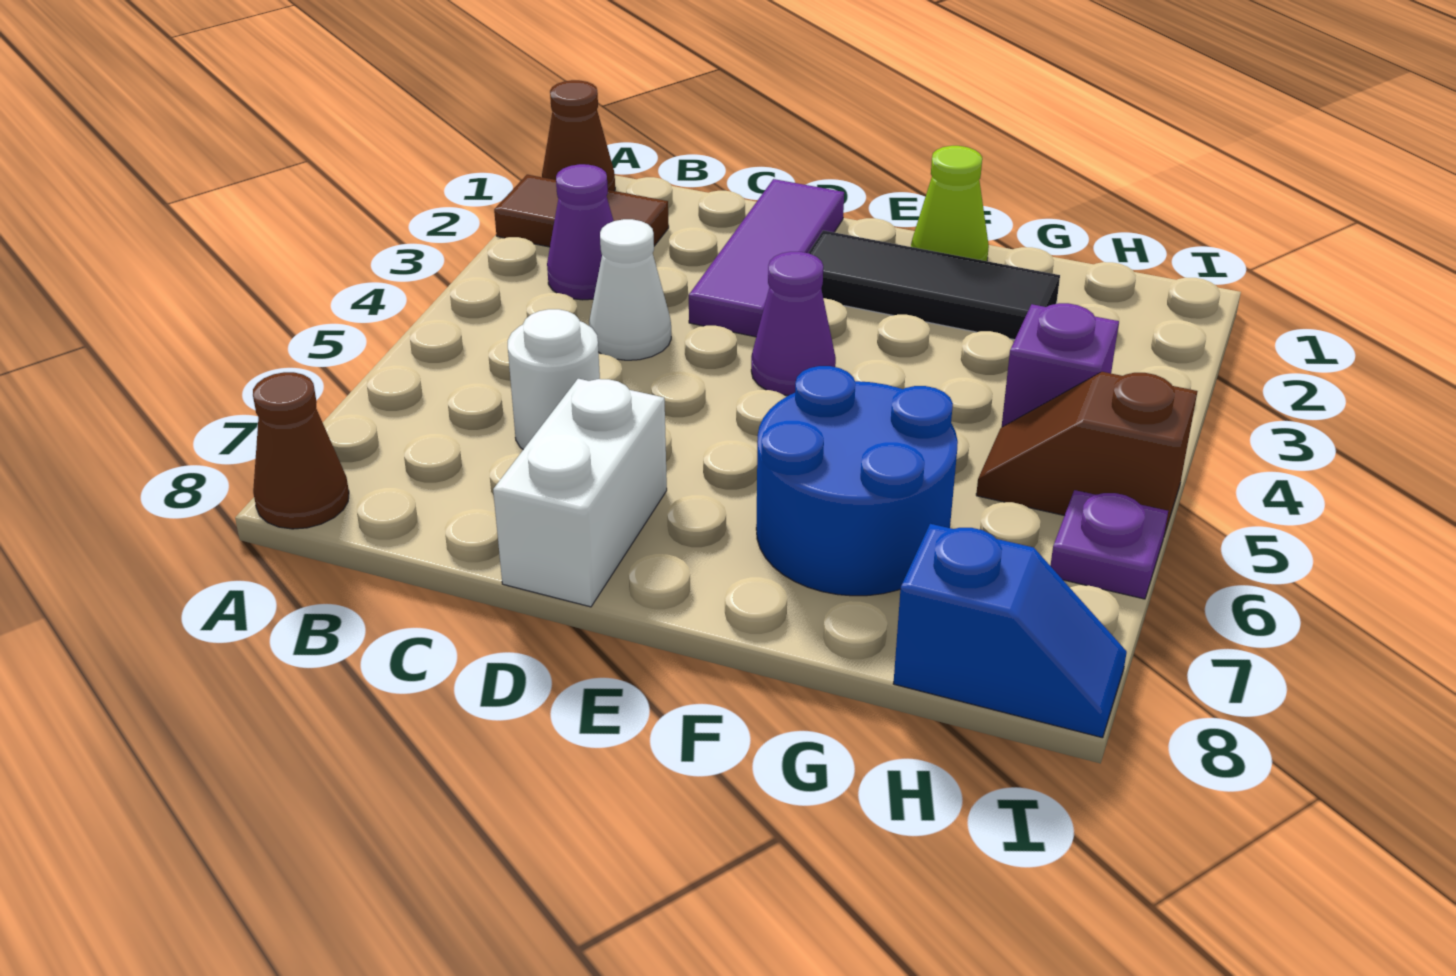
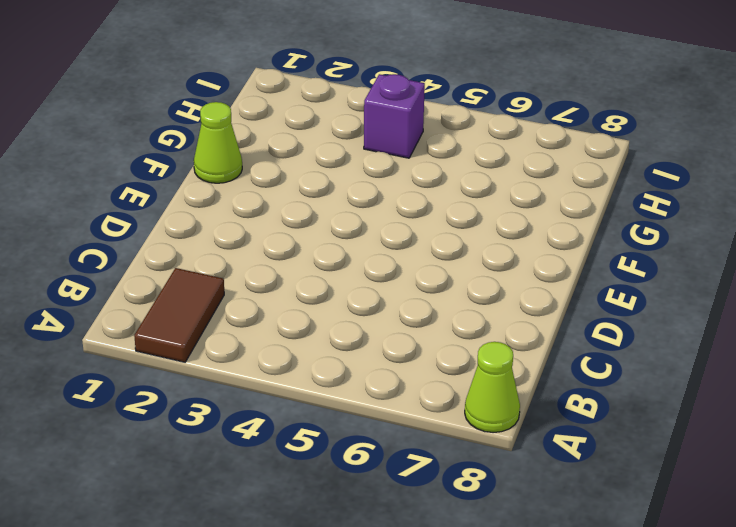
lime cone A8 level 1 -> brown cone A8 level 1
none -> brown cone A1 level 1
none -> purple cone B3 level 1
none -> white cone C4 level 1

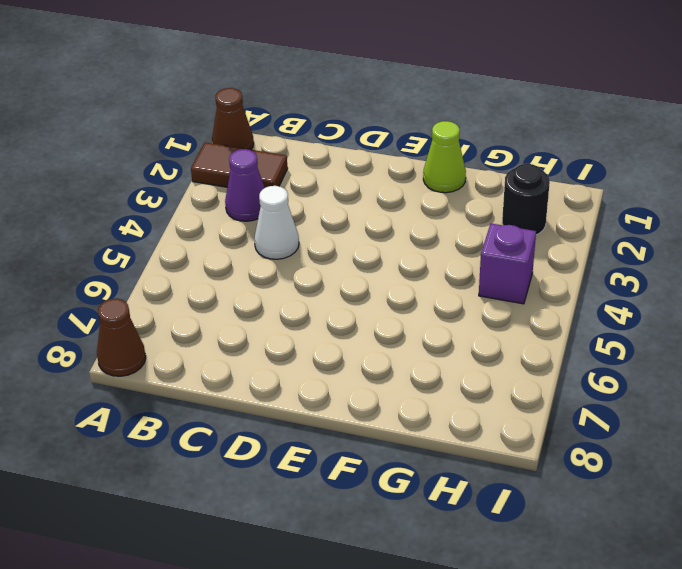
black round brick H2 level 1 -> none
none -> white round brick C6 level 1
none -> purple tile D1:D3 level 1
none -> white brick D7:D8 level 1

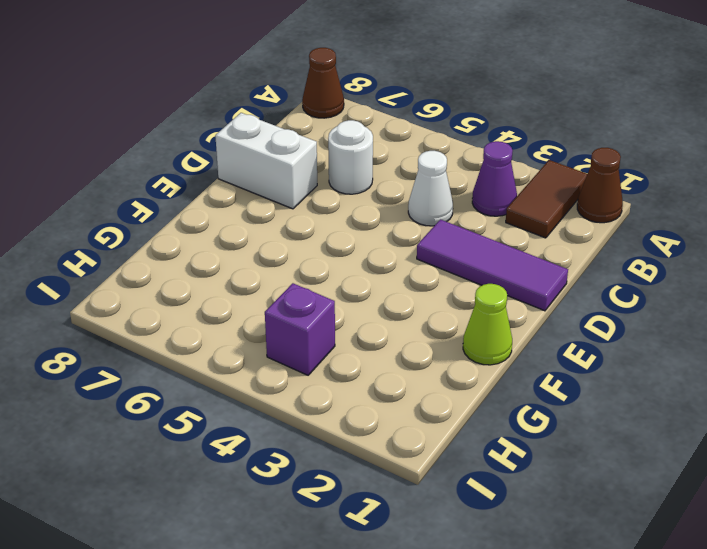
none -> black tile E2:G2 level 1
none -> purple cone E4 level 1
none -> blue round brick F6:G7 level 1

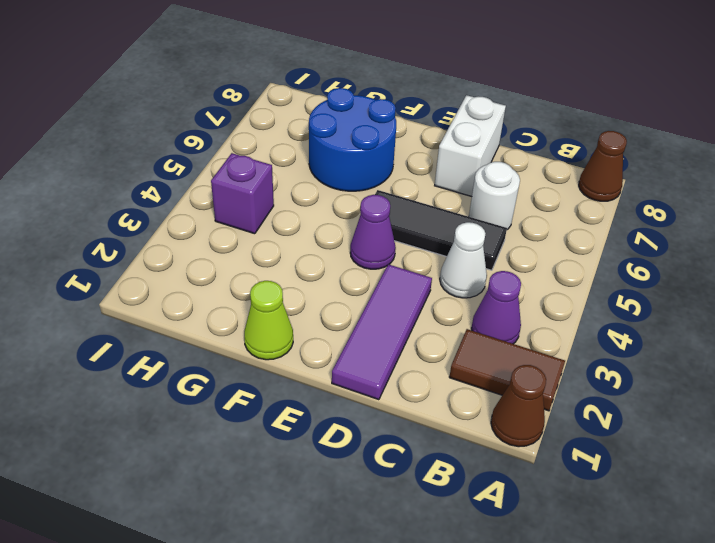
black tile C5:E5 level 1 -> black tile E2:G2 level 1
none -> brown slope H5:I5 level 1 top I
none -> blue slope H8:I8 level 1 top H
none -> purple plate I6 level 1

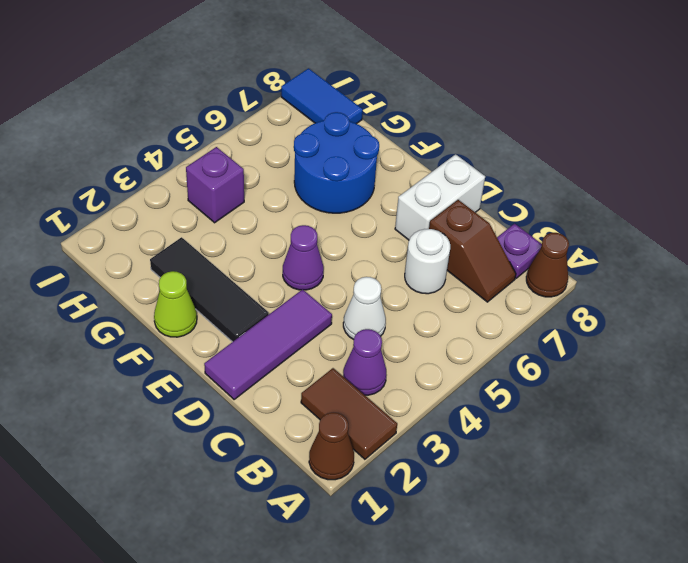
brown slope B7:C7 level 1 top C -> brown slope H5:I5 level 1 top I
purple plate B8 level 1 -> purple plate I6 level 1
blue tile H8:I8 level 1 -> blue slope H8:I8 level 1 top H

